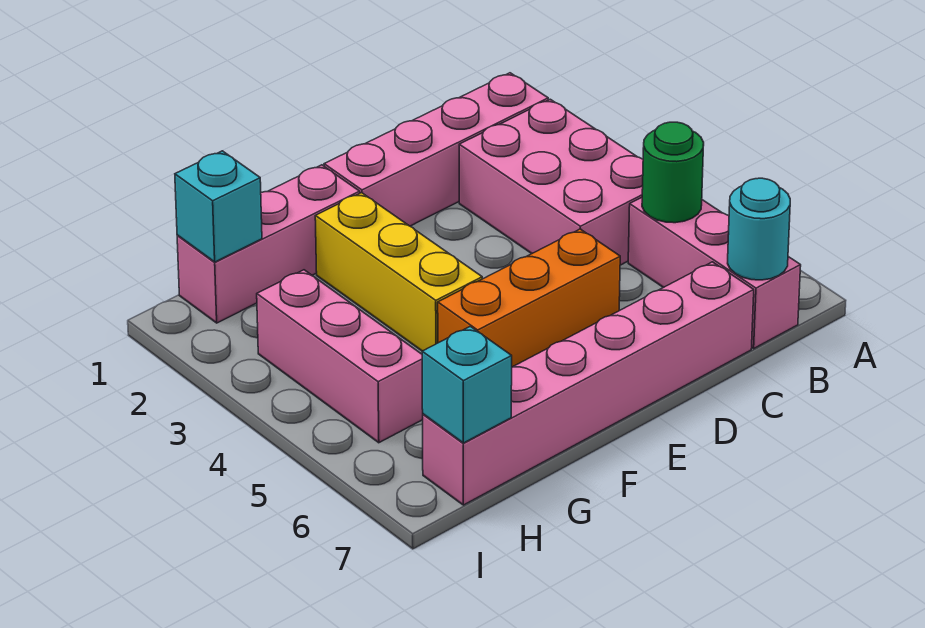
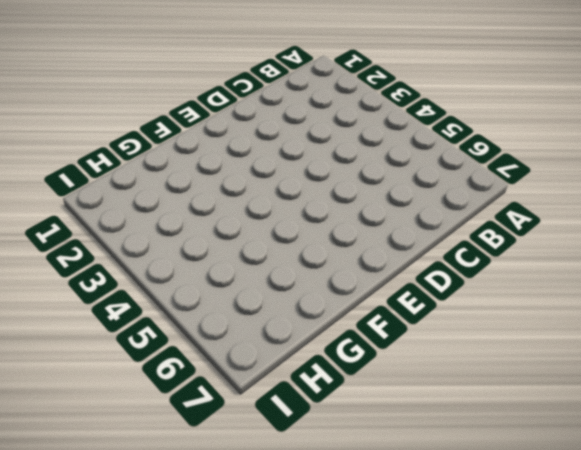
none -> pink brick B1:E1 level 1
none -> pink brick B2:C4 level 1
none -> pink brick B5:B7 level 1

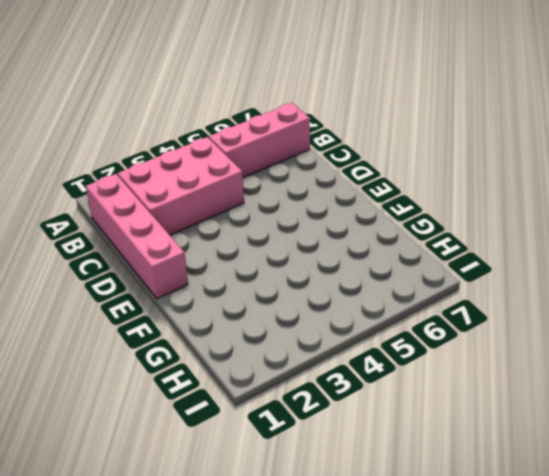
none -> pink brick C7:H7 level 1
none -> orange brick D5:F5 level 1
none -> pink brick F1:H1 level 1

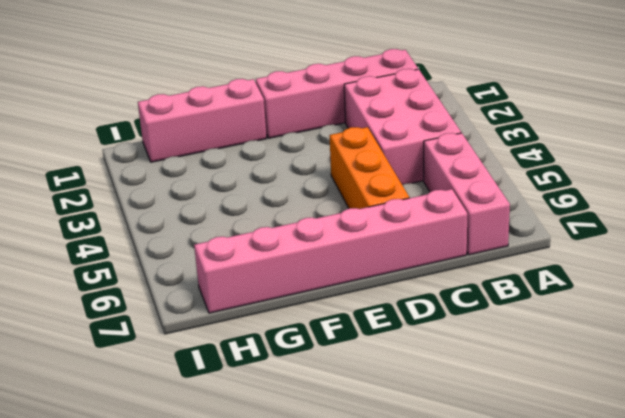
orange brick D4:D6 level 1 -> orange brick D5:F5 level 1
none -> yellow brick F2:F4 level 1
none -> pink brick H3:H5 level 1
none -> green round brick B5 level 2

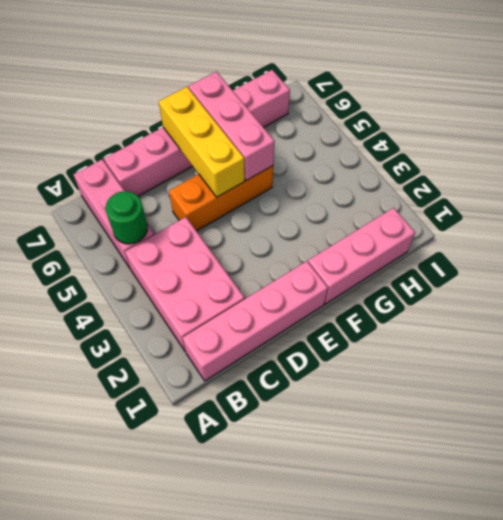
yellow brick E5:E7 level 2 -> yellow brick F2:F4 level 1
pink brick F5:F7 level 2 -> pink brick H3:H5 level 1
none -> cyan round brick B7 level 2
none -> cyan brick H1 level 2
none -> cyan brick H7 level 2

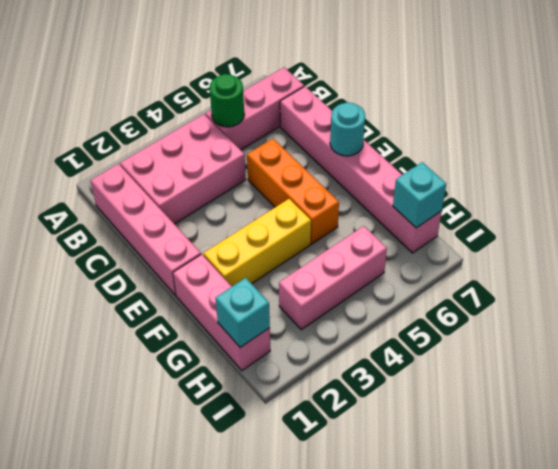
cyan round brick E7 level 2 -> cyan round brick B7 level 2

